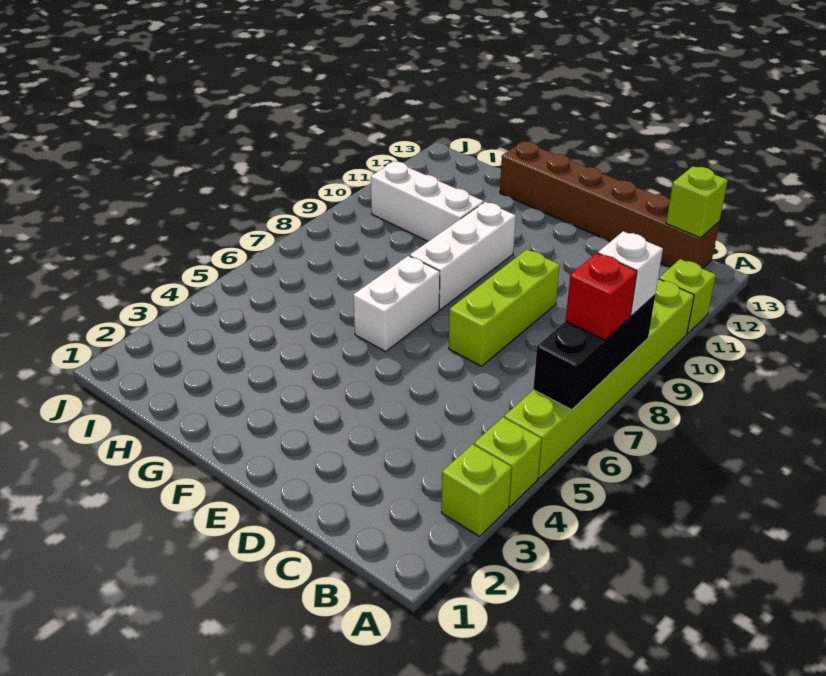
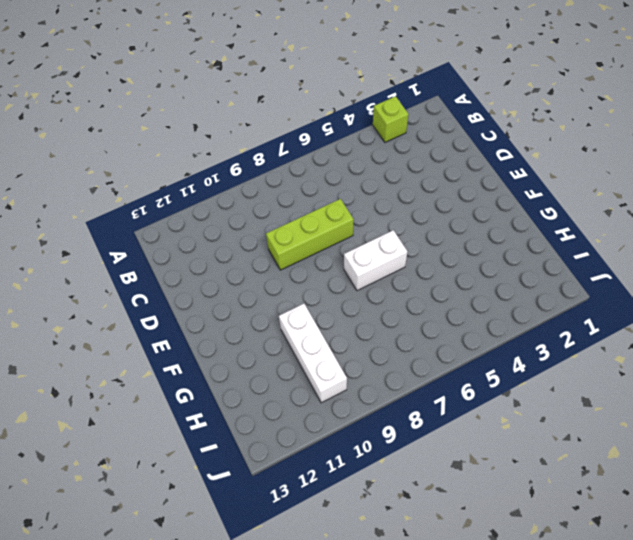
none -> lime brick A4 level 1
none -> lime brick A5:A10 level 1
none -> lime brick A11 level 1

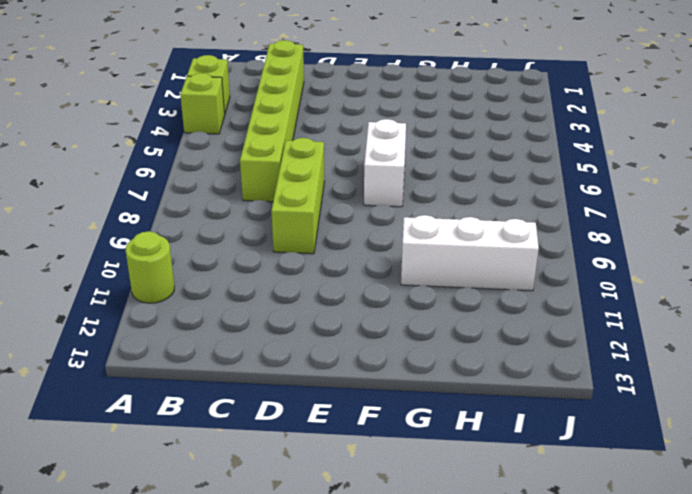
lime round brick A11 level 1 -> lime brick A11 level 1
lime brick C2:C7 level 1 -> lime brick A5:A10 level 1
none -> brown brick B13:G13 level 1
none -> white brick F8:F10 level 1
none -> black brick A6:A8 level 2

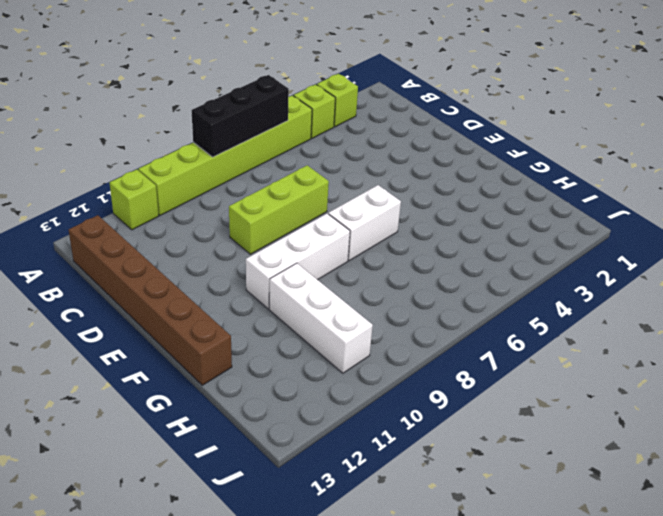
none -> lime brick B13 level 2
none -> red brick A7 level 3
none -> white brick A8 level 3

